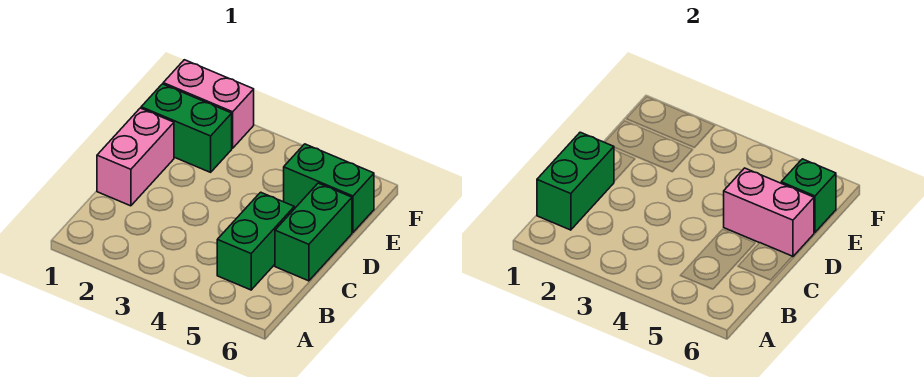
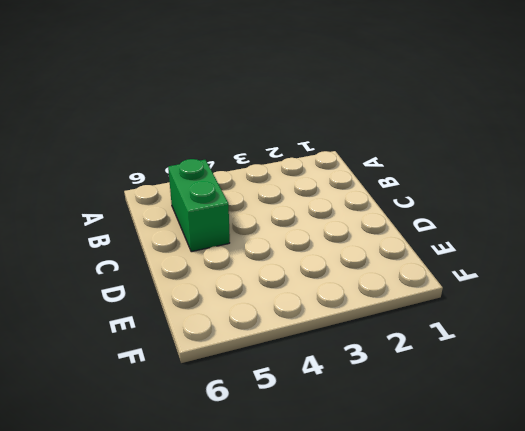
none -> pink brick C1:D1 level 1
none -> green brick C6:D6 level 1

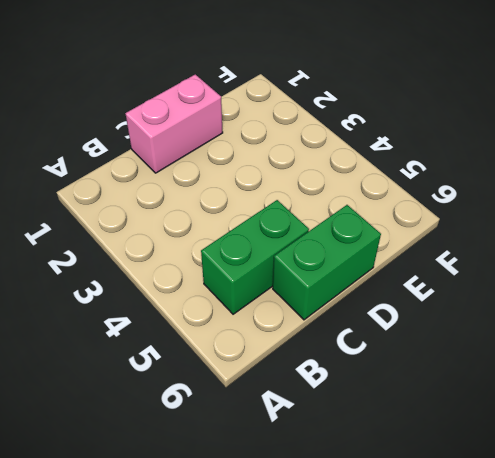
none -> green brick E1:E2 level 1
none -> green brick E5:E6 level 1

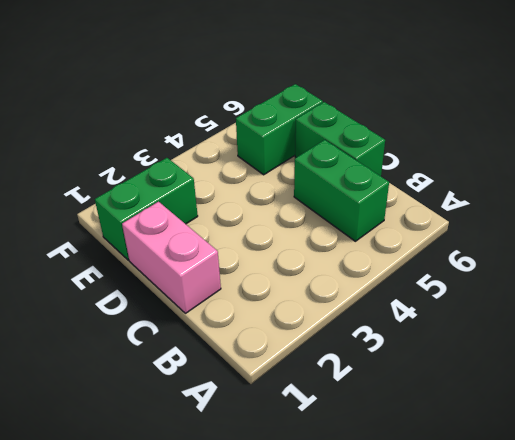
none -> pink brick F1:F2 level 1
none -> green brick B1:C1 level 2

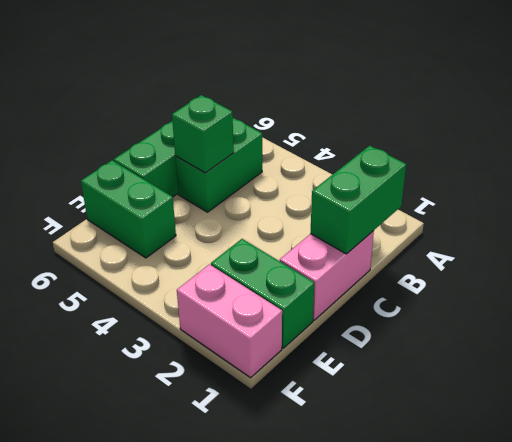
green brick C5 level 2 -> green brick E6 level 2
none -> pink brick D5:D6 level 2

